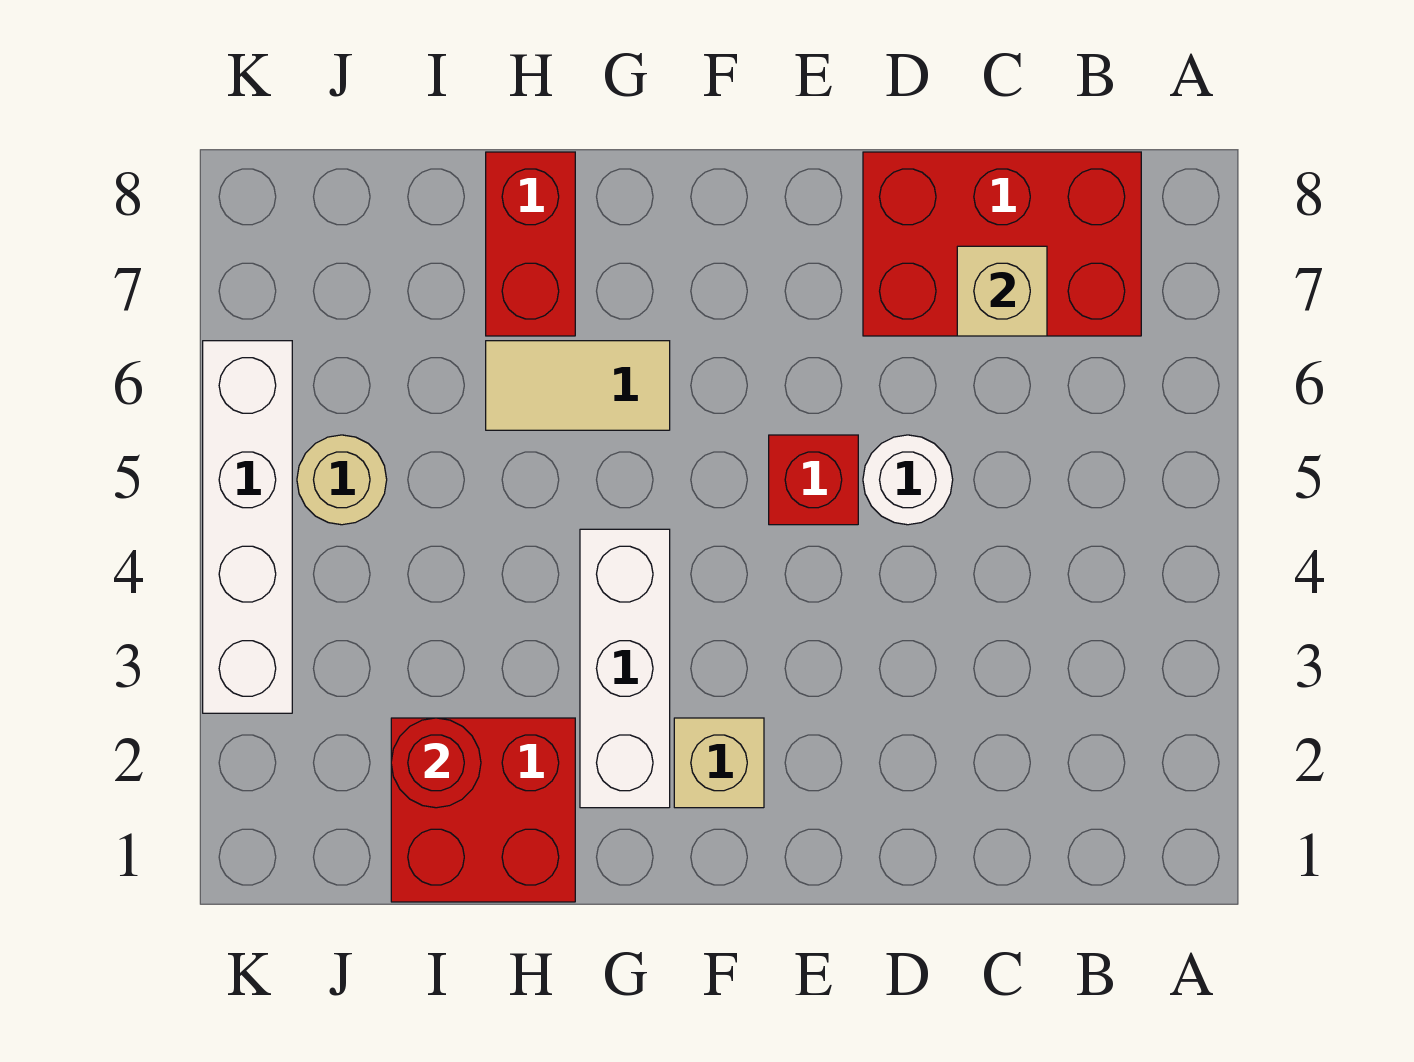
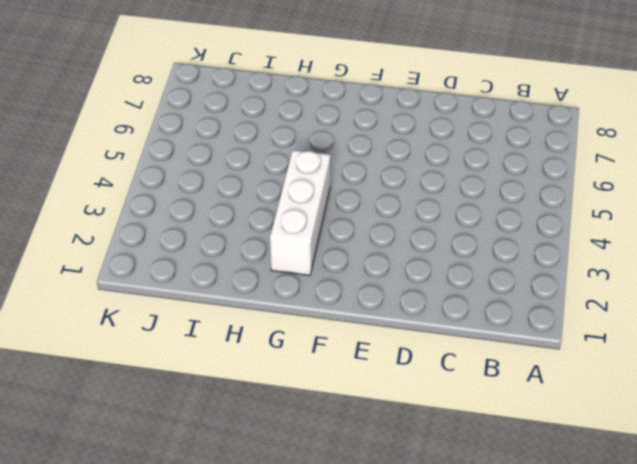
none -> red brick B7:D8 level 1
none -> white round brick D5 level 1
none -> red brick E5 level 1

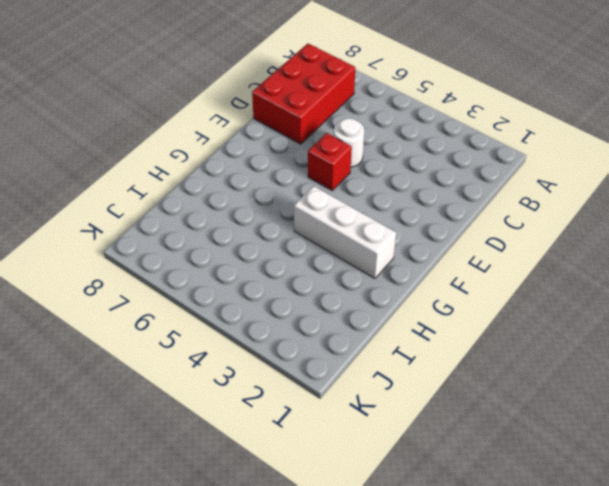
none -> tan brick F2 level 1
none -> tan tile G6:H6 level 1
none -> red brick H1:I2 level 1

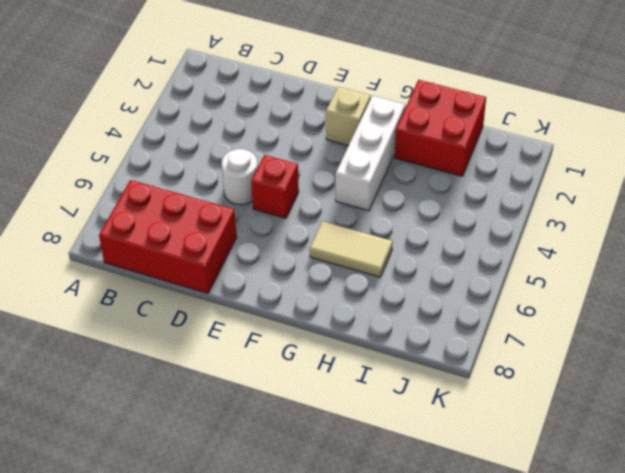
none -> red brick H7:H8 level 1
none -> tan round brick J5 level 1
none -> white brick K3:K6 level 1

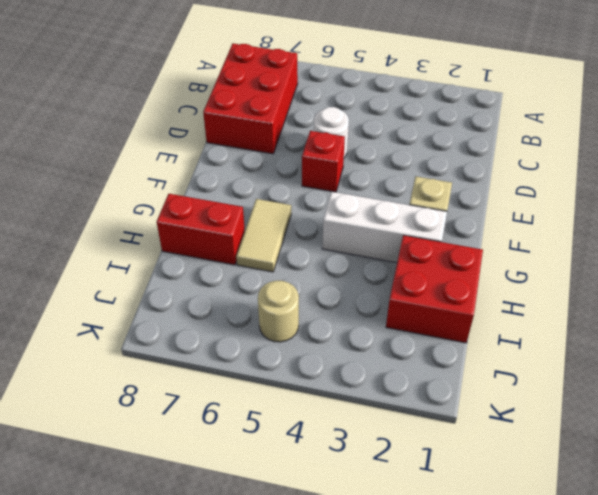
none -> white brick K3:K6 level 1
none -> tan brick C7 level 2
none -> red round brick I2 level 2

